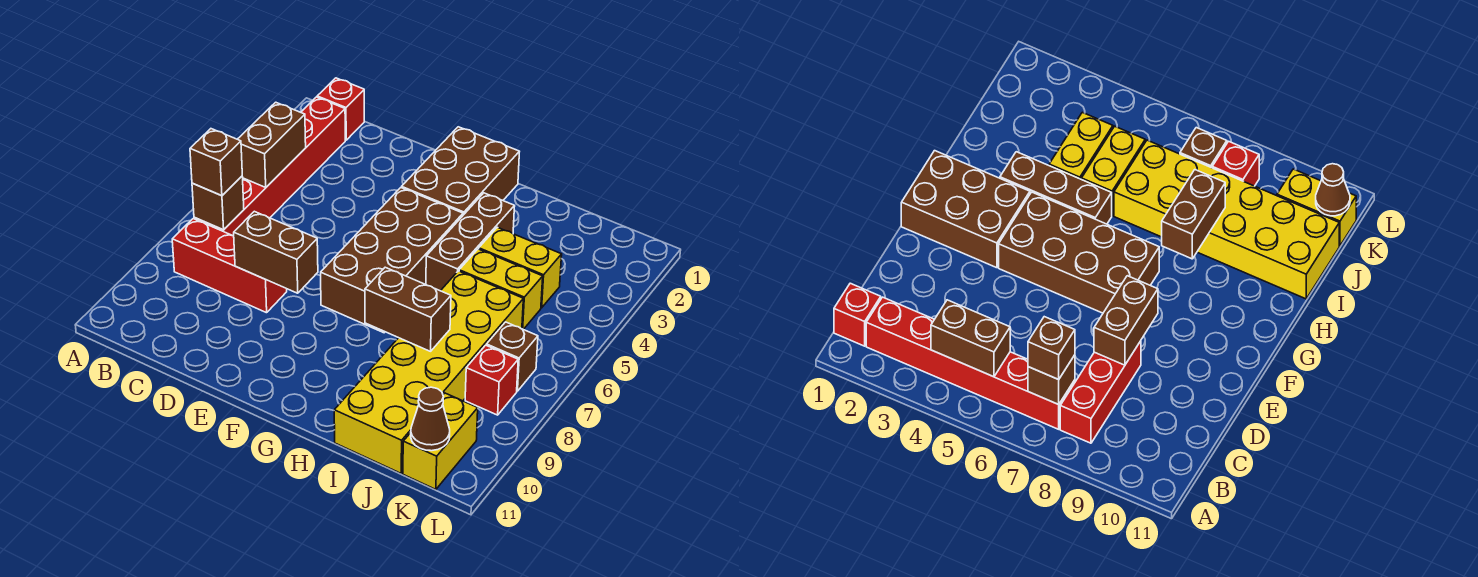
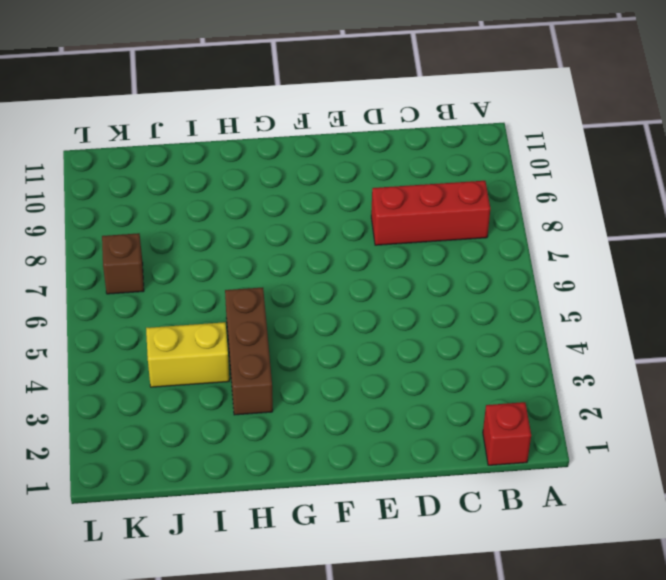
none -> red brick B2:B7 level 1
none -> brown brick F1:G3 level 1
none -> brown brick F4:G7 level 1

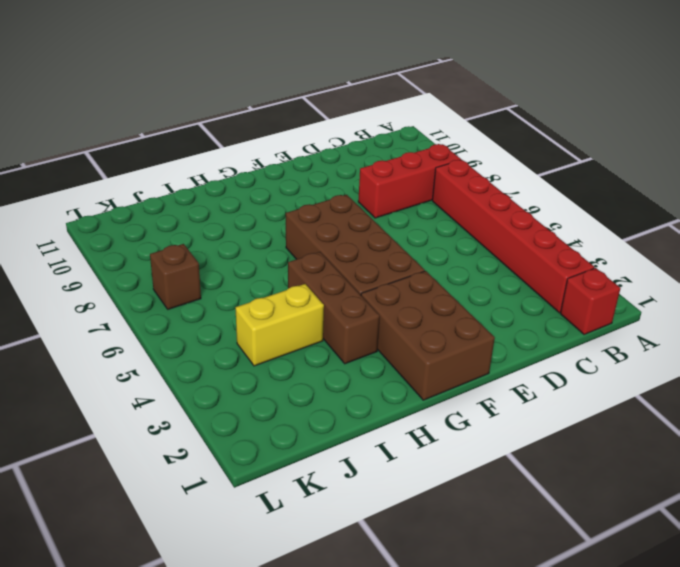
none -> yellow brick I5:J5 level 1
none -> yellow brick I6:J11 level 1
none -> red brick K8 level 1

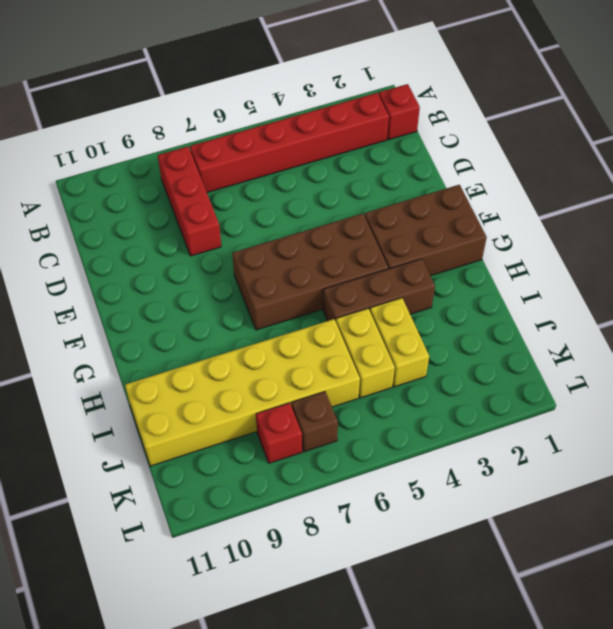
none -> yellow brick K10:K11 level 1
none -> brown brick B4:B5 level 2
none -> brown brick B7 level 2

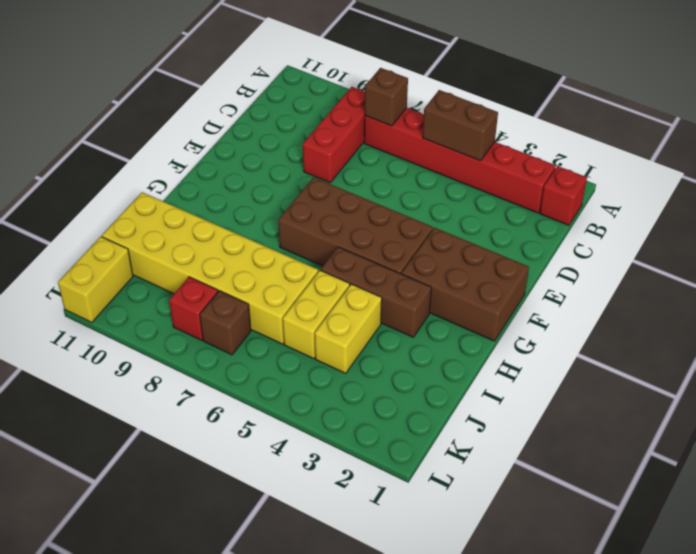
yellow brick K11:L11 level 1 -> yellow brick K10:K11 level 1
none -> brown brick D8:E8 level 2
none -> brown brick H8:I8 level 2
none -> brown cone K11 level 2

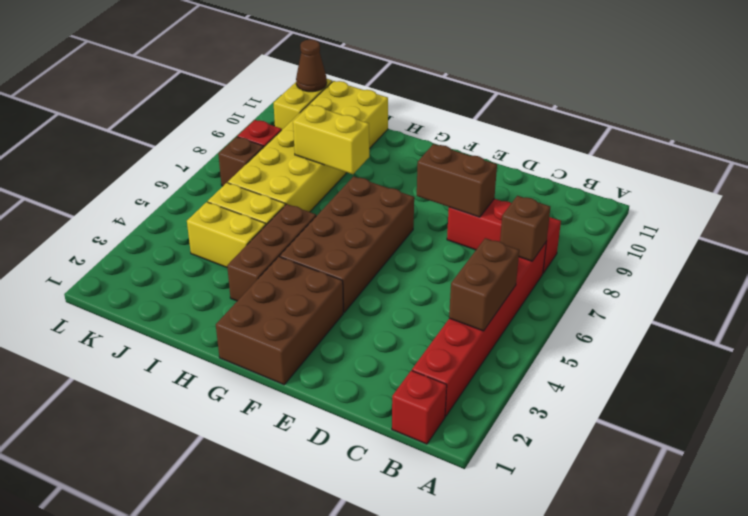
yellow brick H8:I8 level 2 -> brown brick H8:I8 level 2
none -> brown brick B7 level 3

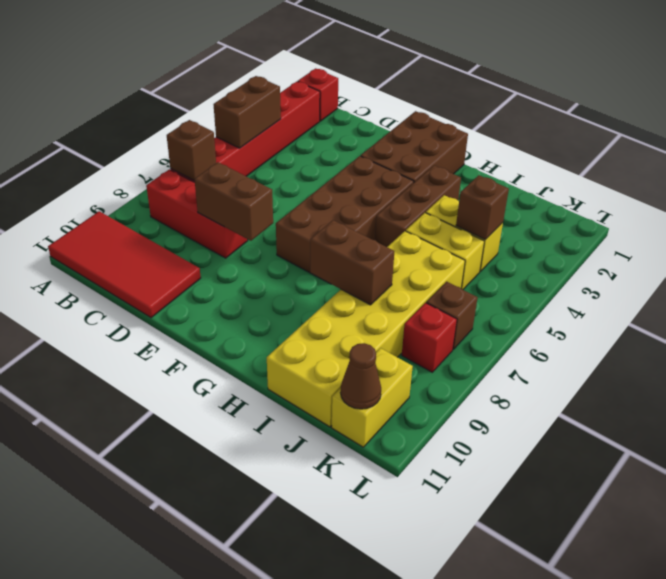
red tile A10:D11 level 1 -> none
brown brick J4 level 2 -> brown brick B7 level 3

